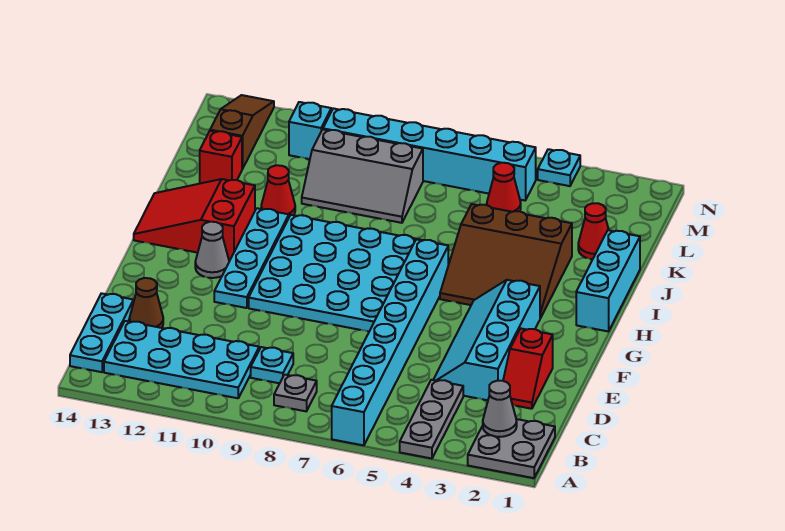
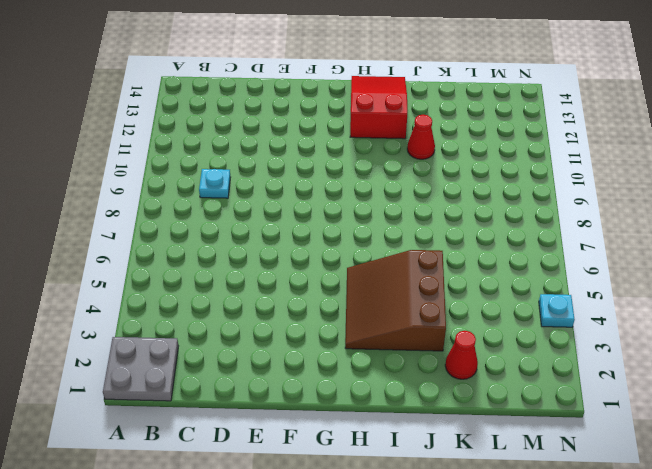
none -> grey plate A4:C4 level 1
none -> cyan brick A6:H6 level 1
none -> grey plate B8 level 1

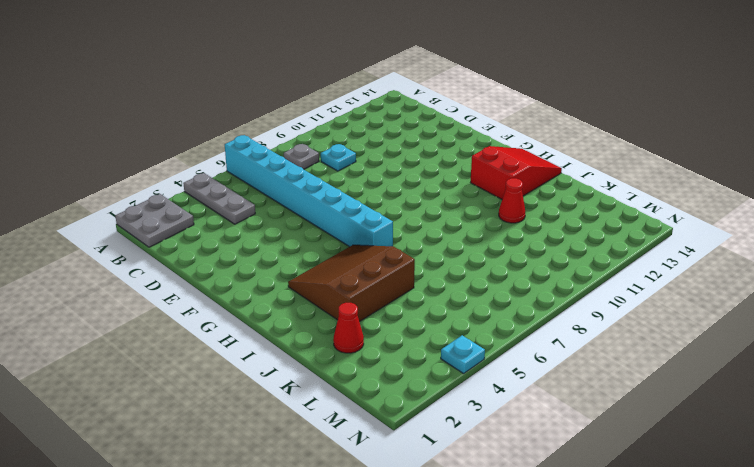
none -> cyan plate B10:C13 level 1
none -> cyan plate B14:D14 level 1
none -> red slope D2:E2 level 1 top E

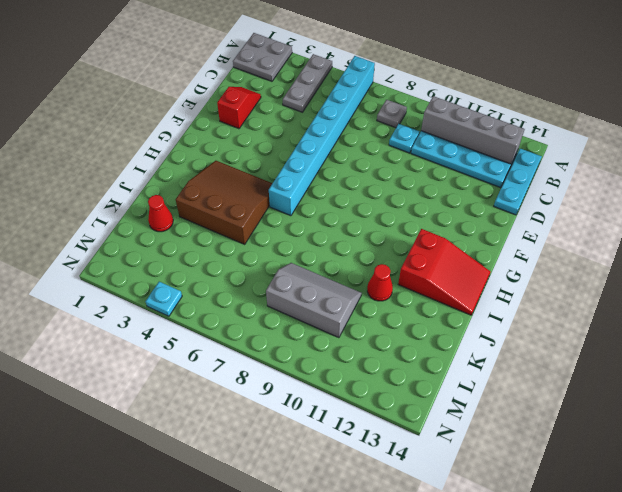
grey brick B10:B13 level 2 -> none
none -> cyan slope D3:G4 level 1 top 3
none -> brown cone D13 level 1
none -> cyan plate F7:I10 level 1

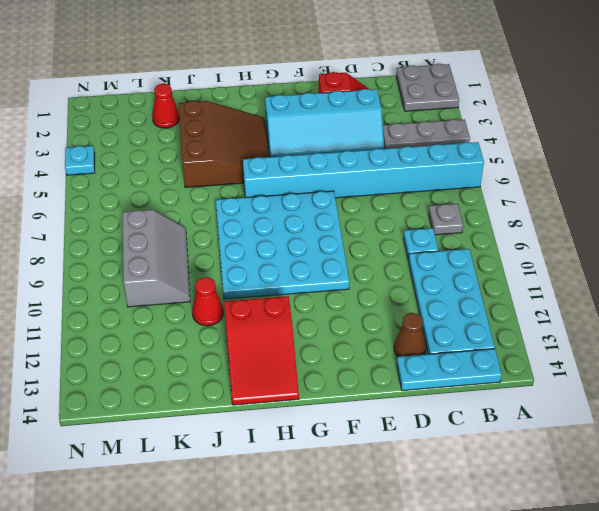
none -> cyan plate F11:I11 level 1
none -> grey cone G12 level 1
none -> cyan brick H1:J1 level 1

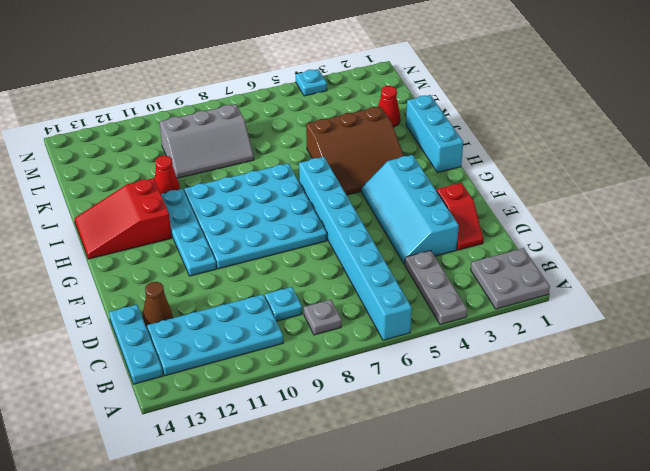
none -> grey cone G12 level 1
none -> red brick K13 level 1
none -> red cone L5 level 1

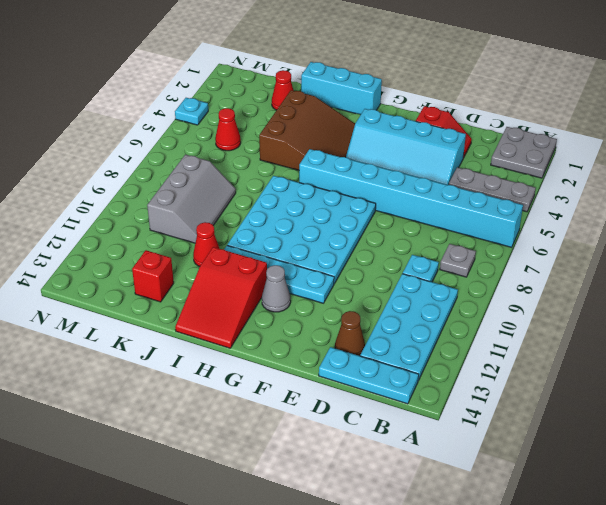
none -> brown slope L13:N13 level 1 top L
none -> cyan brick M5:M10 level 1
none -> cyan brick M11 level 1

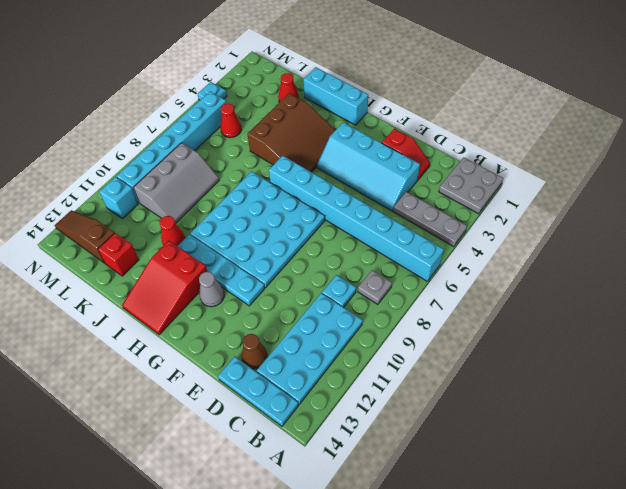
none -> grey cone B2 level 2

